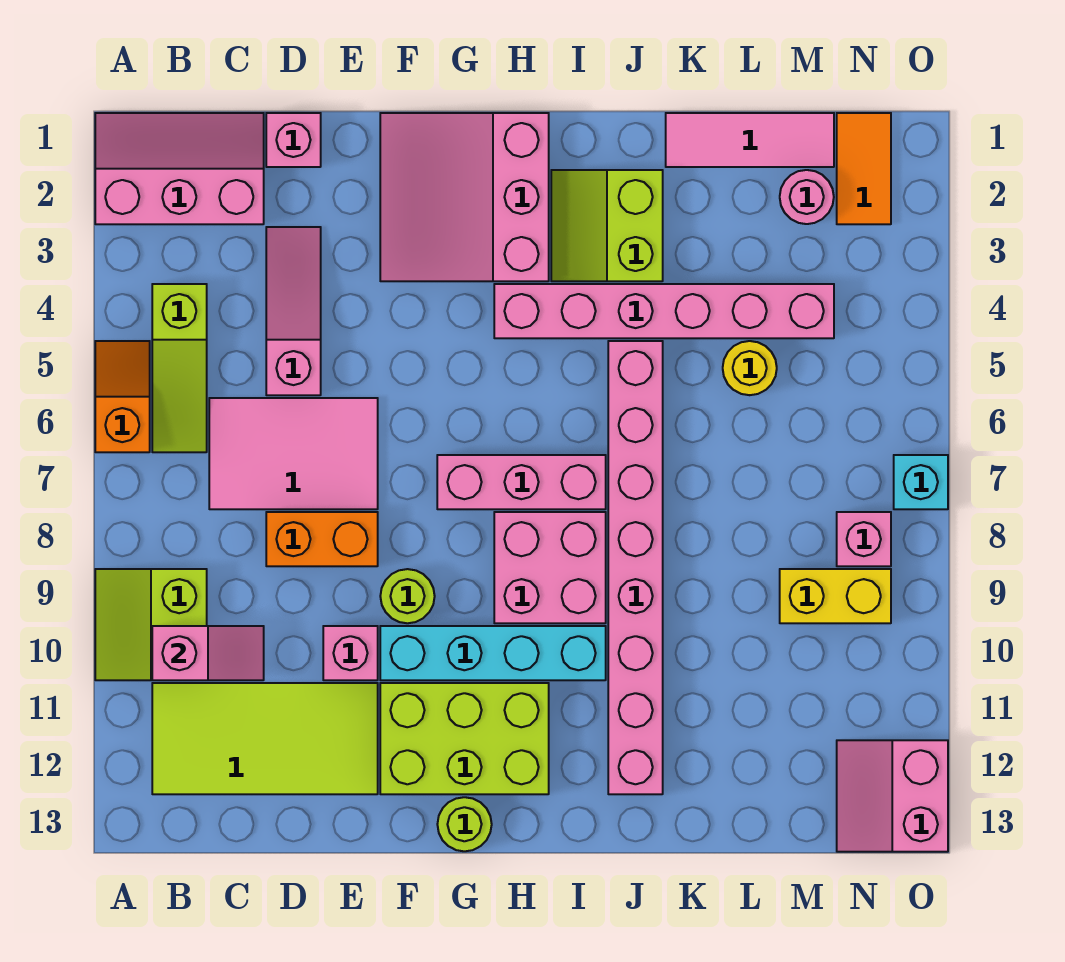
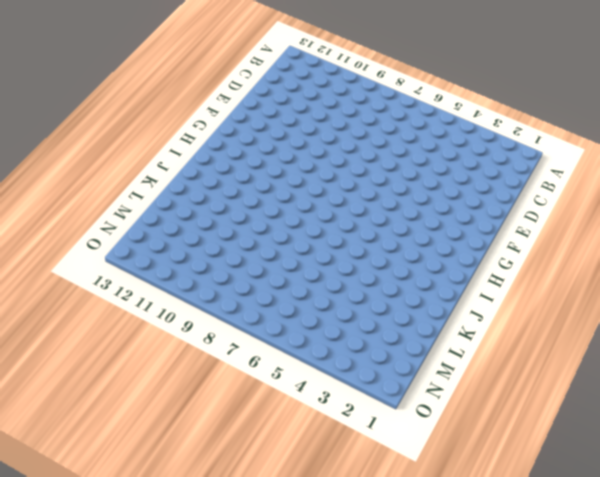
none -> pink slope A1:C2 level 1 top 2
none -> orange slope A5:A6 level 1 top 6
none -> lime slope A9:B10 level 1 top B

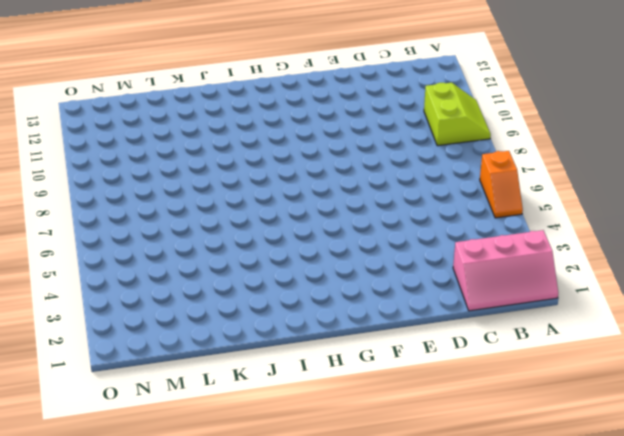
none -> lime slope B4:B6 level 1 top 4
none -> lime tile B11:E12 level 1
none -> pink tile C6:E7 level 1

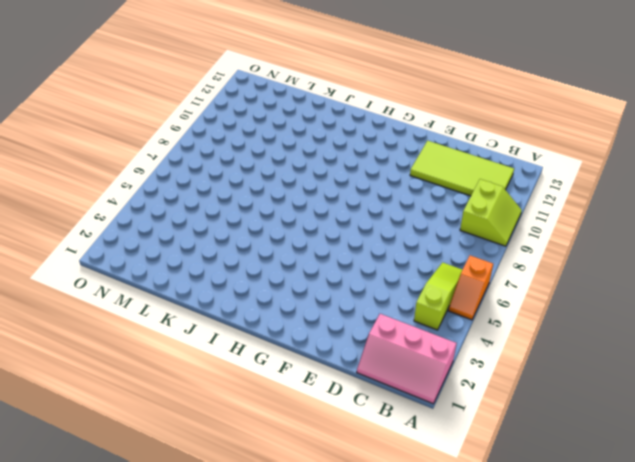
none -> pink tile C6:E7 level 1
none -> pink brick D1 level 1
none -> pink slope D3:D5 level 1 top 5

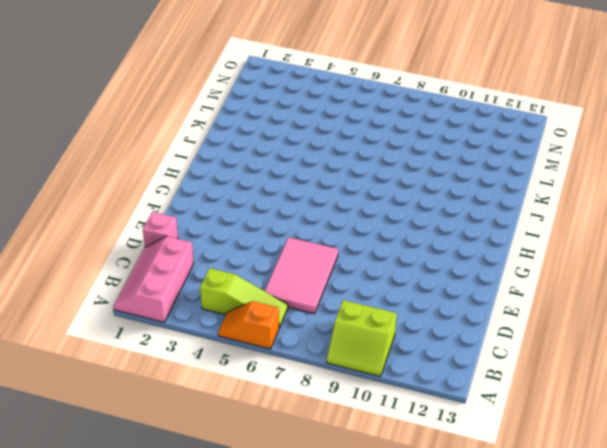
none -> lime tile B11:E12 level 1
none -> pink slope D3:D5 level 1 top 5
none -> orange brick D8:E8 level 1

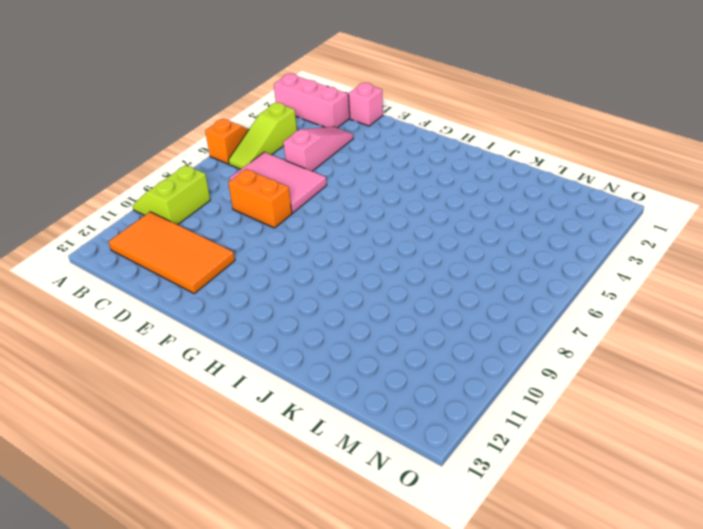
orange tile B11:E12 level 1 -> lime tile B11:E12 level 1
none -> pink brick E10 level 1
none -> pink slope F1:H3 level 1 top H
none -> lime round brick F9 level 1

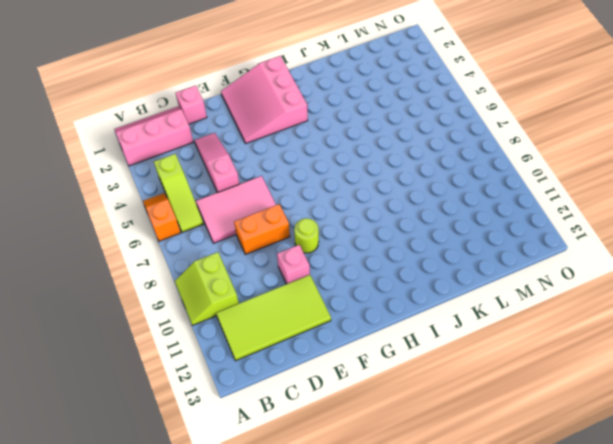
none -> cyan brick F10:I10 level 1
none -> lime brick F11:H12 level 1
none -> pink brick G7:I7 level 1

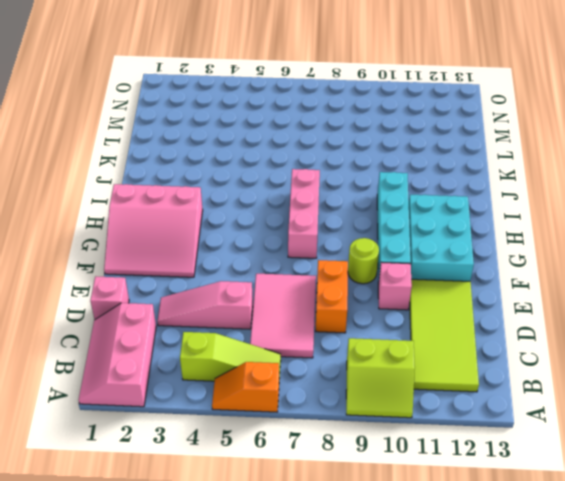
cyan brick F11:H12 level 1 -> lime brick F11:H12 level 1
none -> lime round brick G13 level 1
none -> pink brick H4:M4 level 1
none -> pink brick H8:I9 level 1

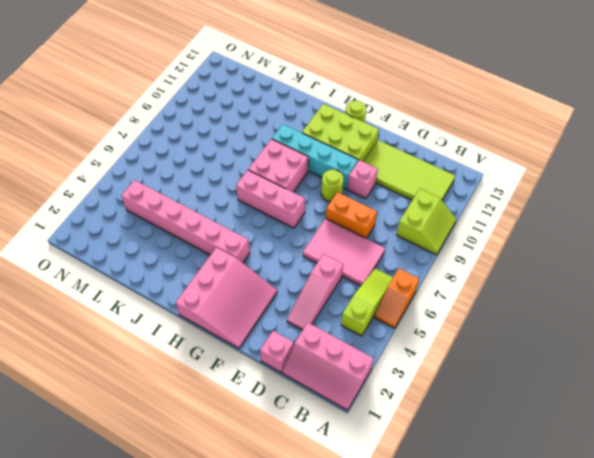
none -> lime slope I2:J3 level 1 top J
none -> pink brick J5:J12 level 1
none -> pink tile K1:M1 level 1

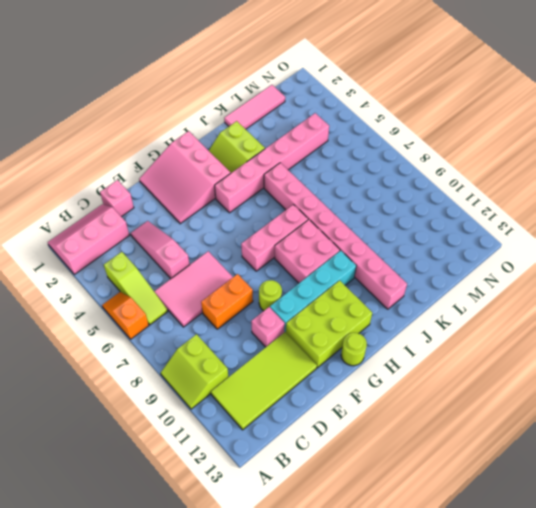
none -> yellow round brick L5 level 1
none -> pink round brick M2 level 1
none -> yellow brick M9:N9 level 1

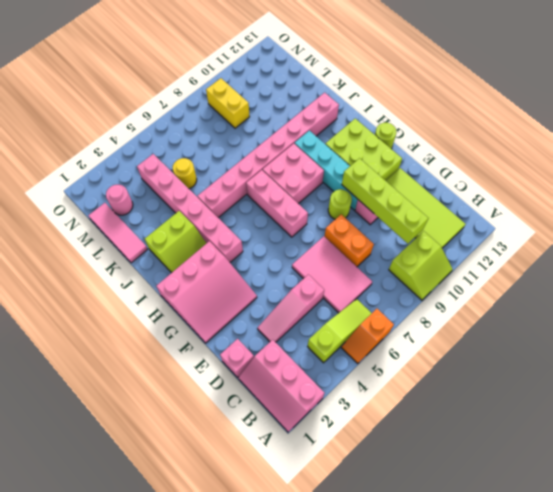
lime brick C10:F10 level 2 -> pink slope B10:C10 level 2 top B
none -> orange tile N1:N2 level 1
none -> pink brick N8 level 1
none -> pink slope N12:O13 level 1 top O

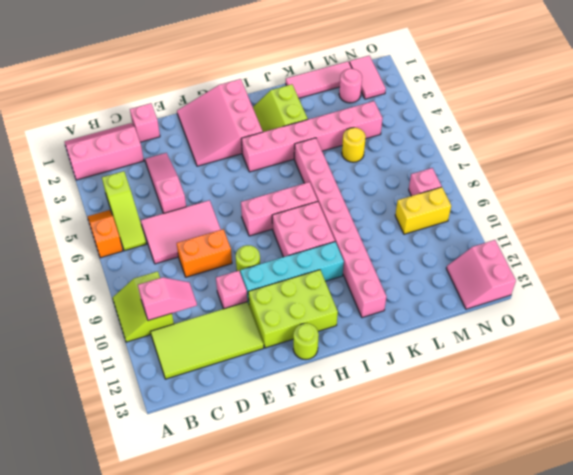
pink tile N1:N2 level 1 -> orange tile N1:N2 level 1
none -> cyan brick O7 level 1

